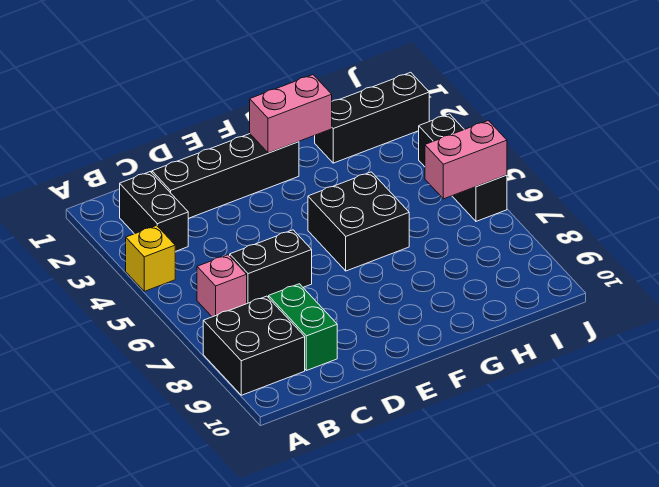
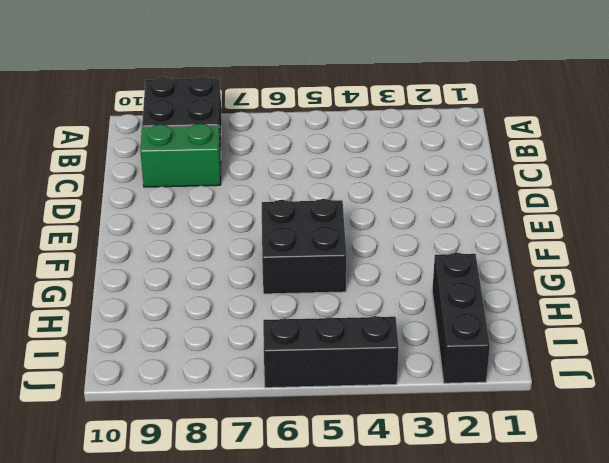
none -> yellow brick A4 level 1
none -> black brick B2:B3 level 1
none -> pink brick B6 level 1

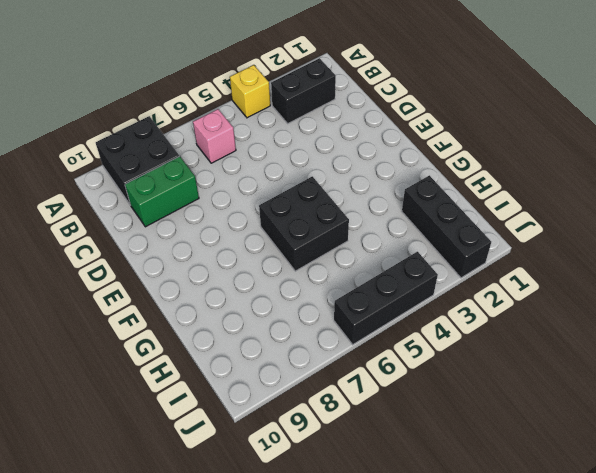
none -> black brick C2:F2 level 1
none -> black brick C6:D6 level 1
none -> pink brick F2:G2 level 2

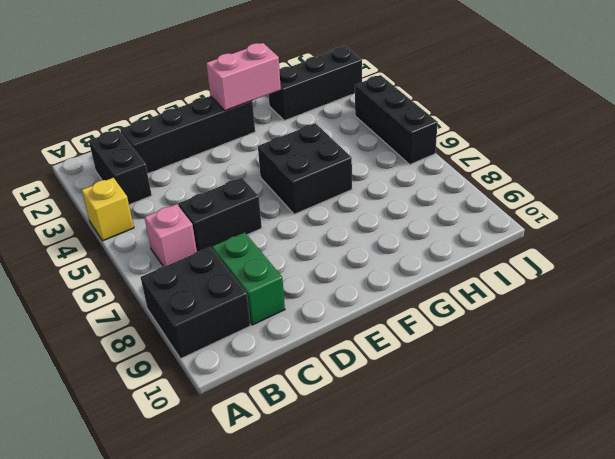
none -> pink brick I6:J6 level 2

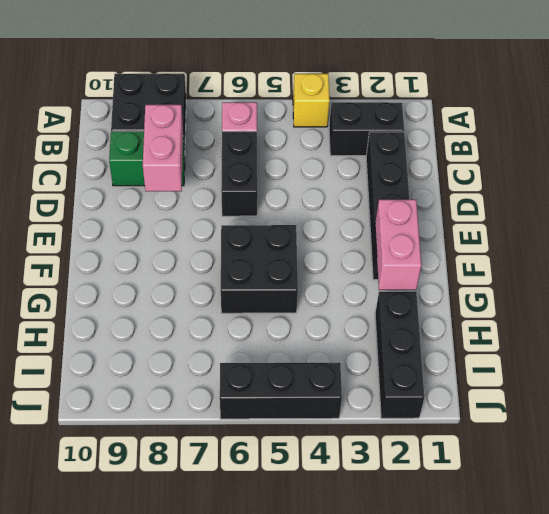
pink brick C8:D8 level 2 -> pink brick I6:J6 level 2

